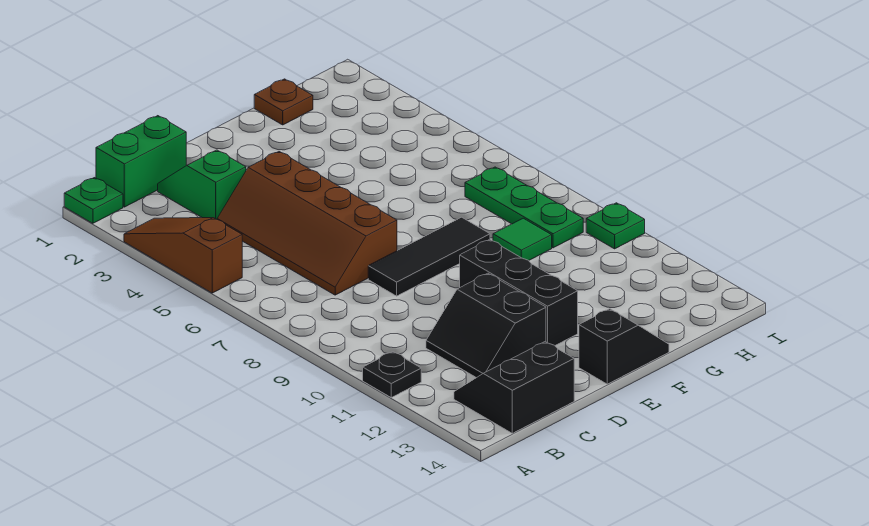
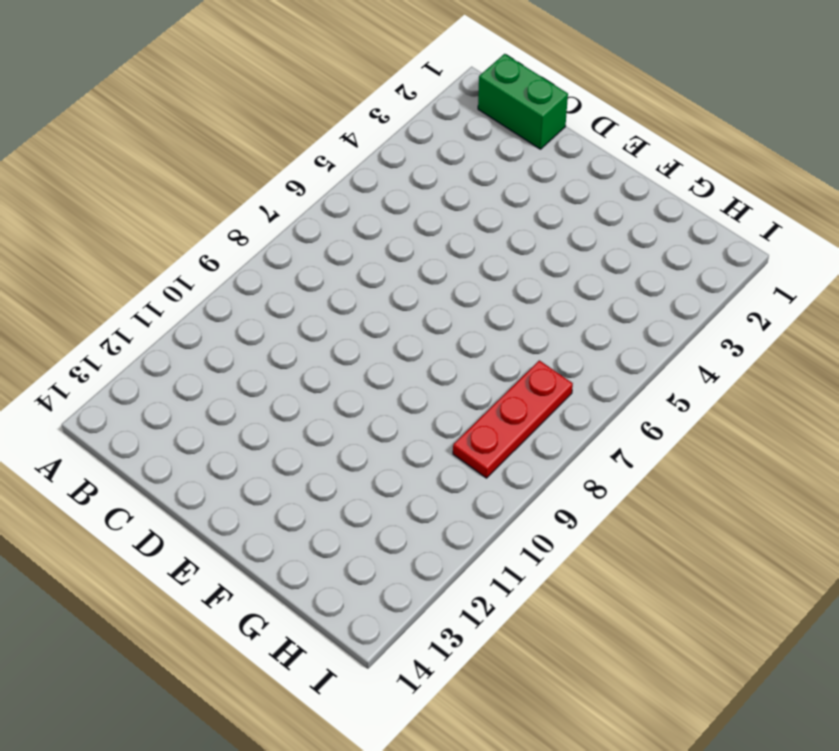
red plate H7:H9 level 1 -> green plate H7:H9 level 1
none -> green plate A1 level 1
none -> brown slope A3:A5 level 1 top 5
none -> black plate A11 level 1

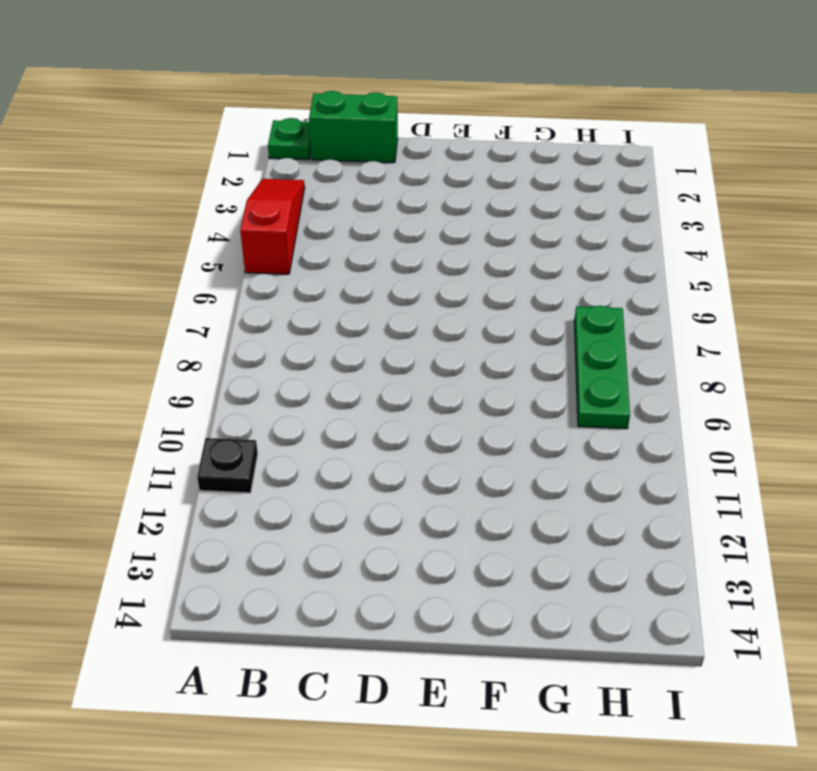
red slope A3:A5 level 1 top 5 -> brown slope A3:A5 level 1 top 5
none -> black slope B13:C14 level 1 top 14
none -> green slope C2:C3 level 1 top 3
none -> brown slope C4:D7 level 1 top D

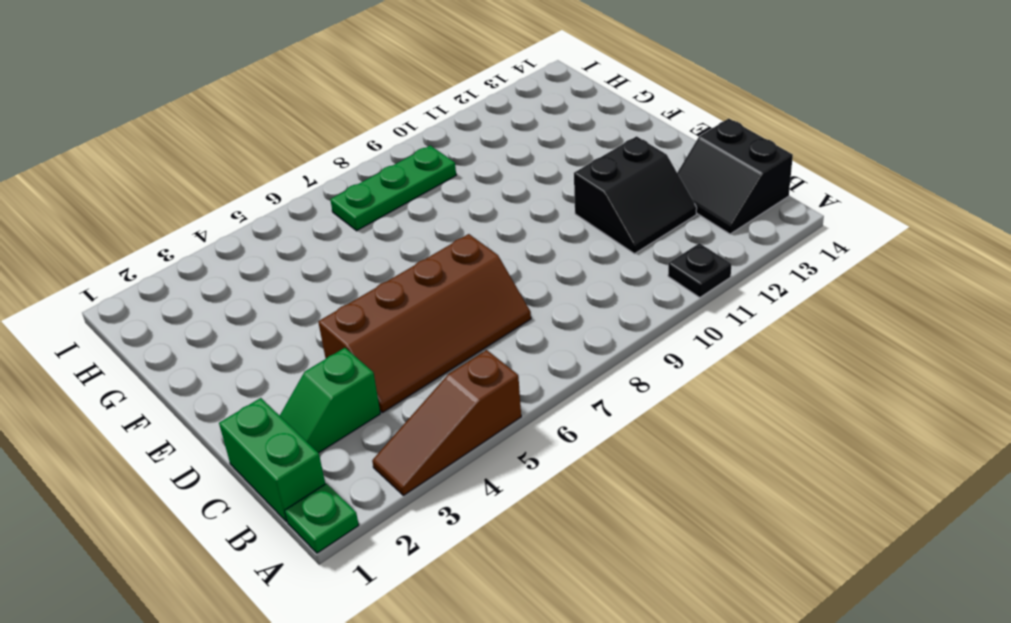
none -> black tile D8:F8 level 1
none -> black brick E10:E12 level 1
none -> black slope E14:F14 level 1 top E

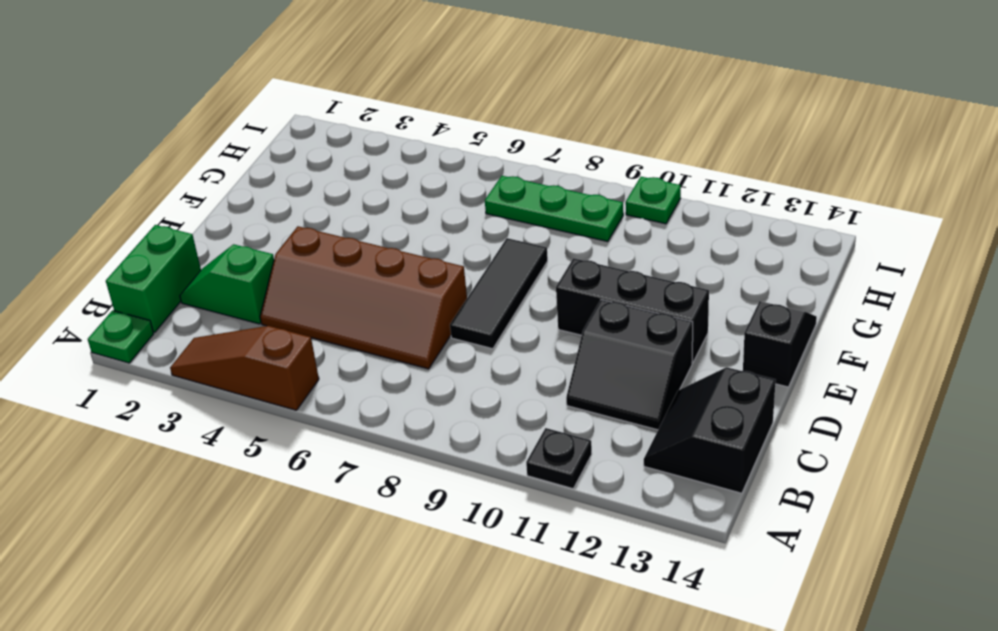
none -> brown plate G1 level 1
none -> green tile G9 level 1

